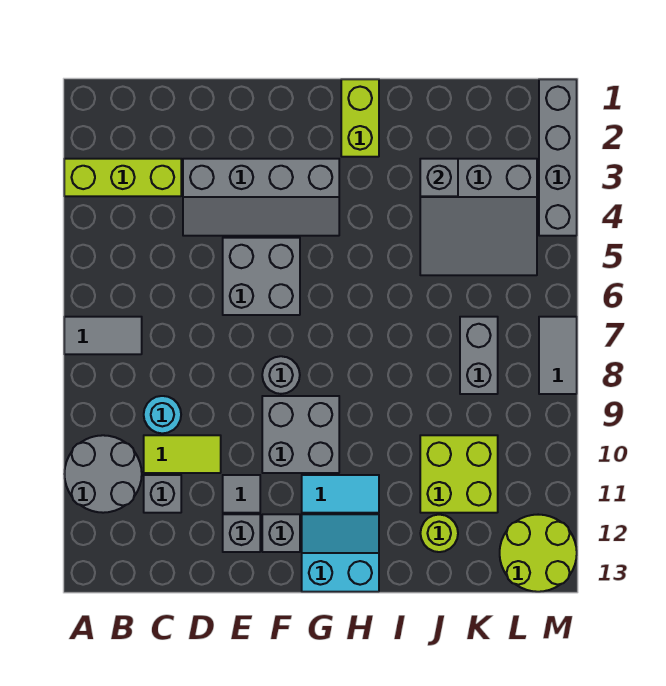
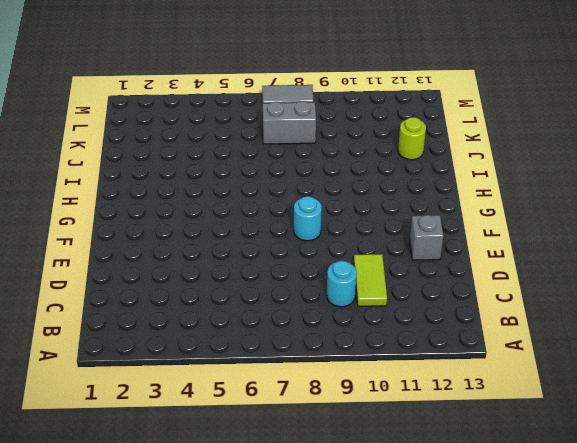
cyan round brick F8 level 1 -> grey round brick F8 level 1
none -> lime brick A3:C3 level 1
none -> grey tile A7:B7 level 1
none -> grey round brick A10:B11 level 1

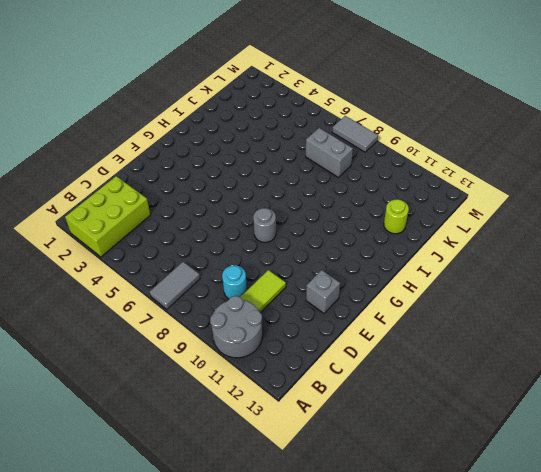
lime brick A2:C3 level 1 -> lime brick A3:C3 level 1
none -> grey brick C11 level 1
none -> grey slope D3:G4 level 1 top 3
none -> grey brick E5:F6 level 1

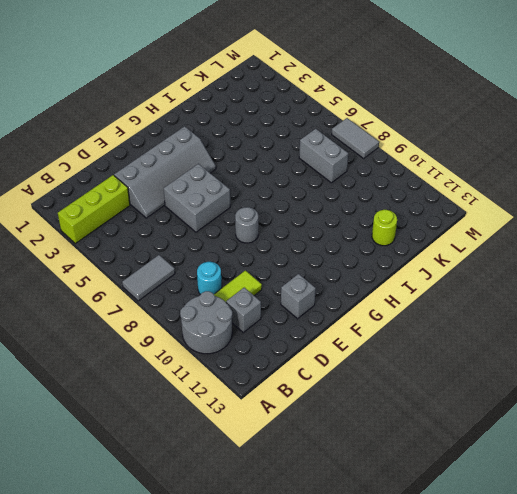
none -> grey tile E11 level 1
none -> grey brick F9:G10 level 1
none -> grey brick F12 level 1

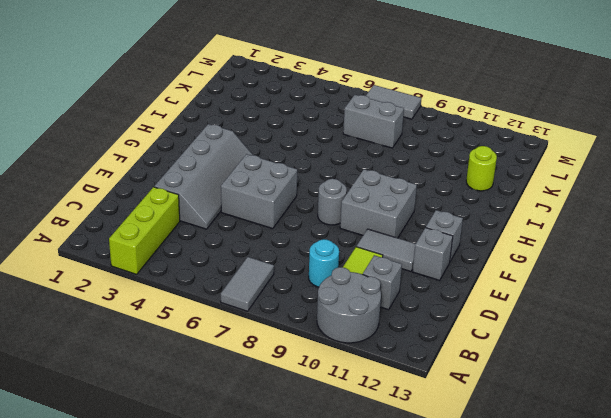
grey tile E10:E11 level 1 -> grey tile E11 level 1
none -> cyan tile G11:H11 level 1
none -> cyan slope G12:H13 level 1 top 13
none -> lime brick H1:H2 level 1

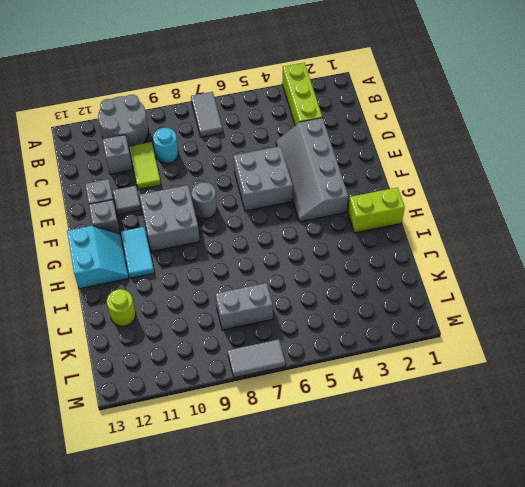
none -> grey slope J3:L5 level 1 top 3
none -> lime brick J10:K11 level 1
none -> lime round brick L12:M13 level 1

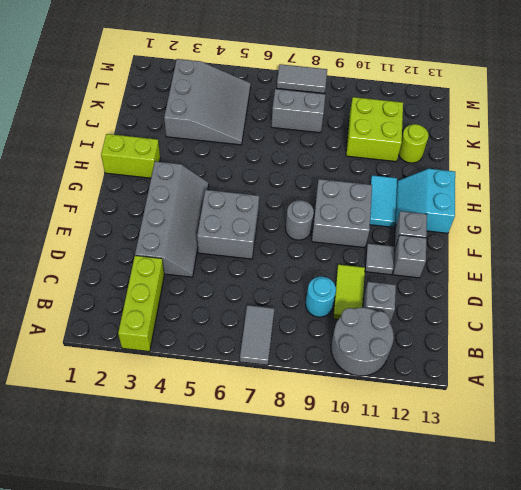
none -> lime round brick L12:M13 level 1
none -> grey brick M1:M4 level 1
none -> grey brick J3 level 2

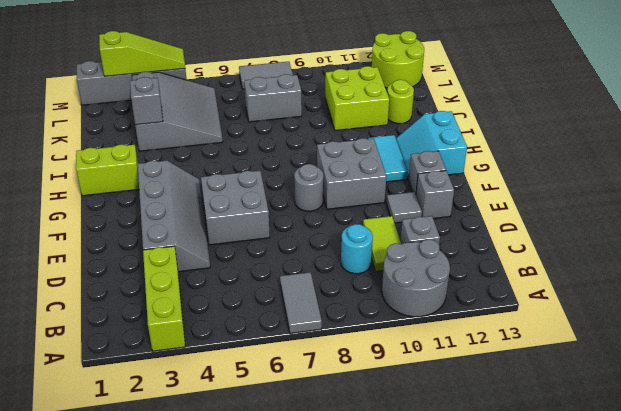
lime slope M2:M4 level 2 top 2 -> none

